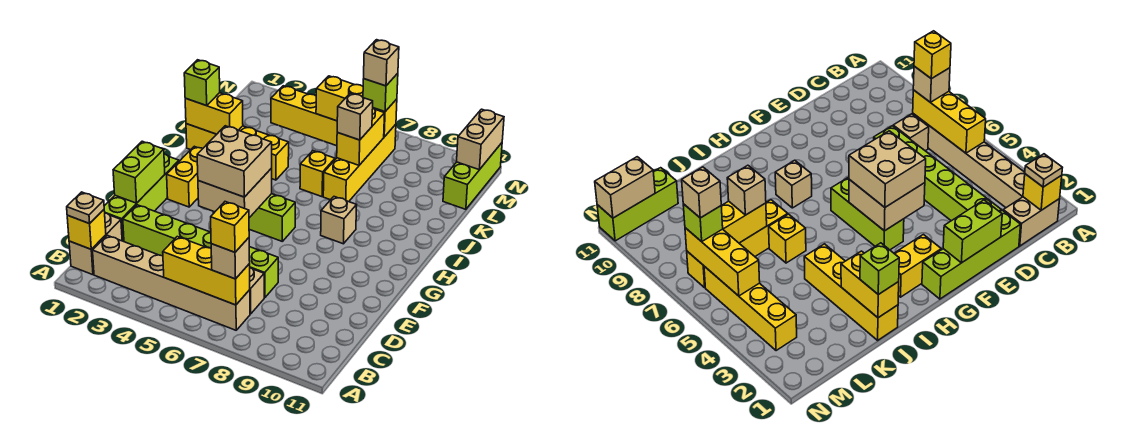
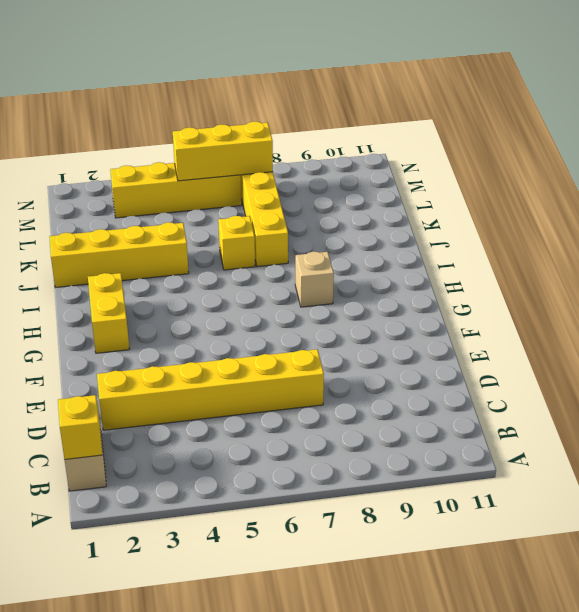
yellow brick D2:D7 level 1 -> lime brick D2:D7 level 1
none -> tan brick B2:B7 level 1
none -> tan brick C7 level 1
none -> lime brick D1:G1 level 1

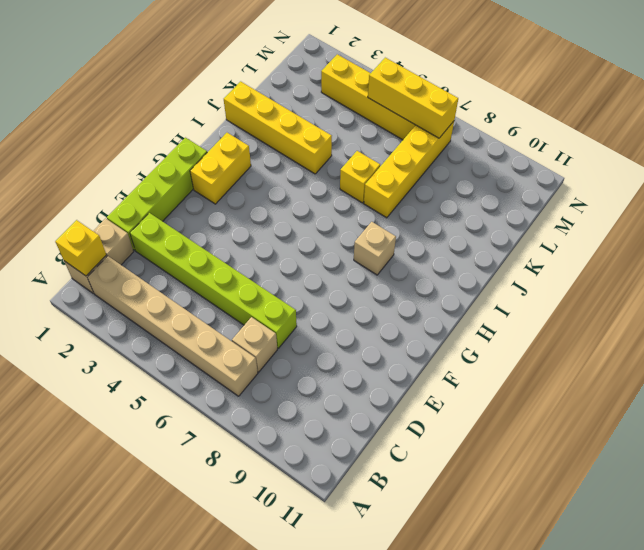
none -> lime brick G4:G6 level 1
none -> lime brick L11:N11 level 1
none -> yellow brick B5:B7 level 2

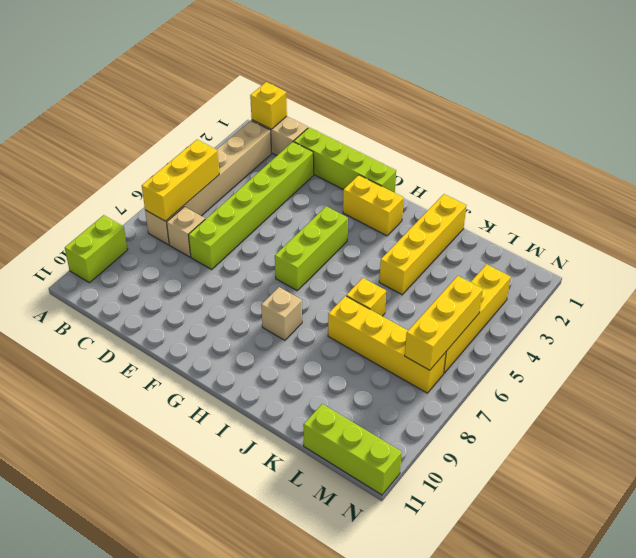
lime brick A9:A10 level 1 -> lime brick E1:F1 level 2
none -> tan brick F4:G5 level 2
none -> yellow brick J1:J2 level 2
none -> yellow brick K7:L7 level 2

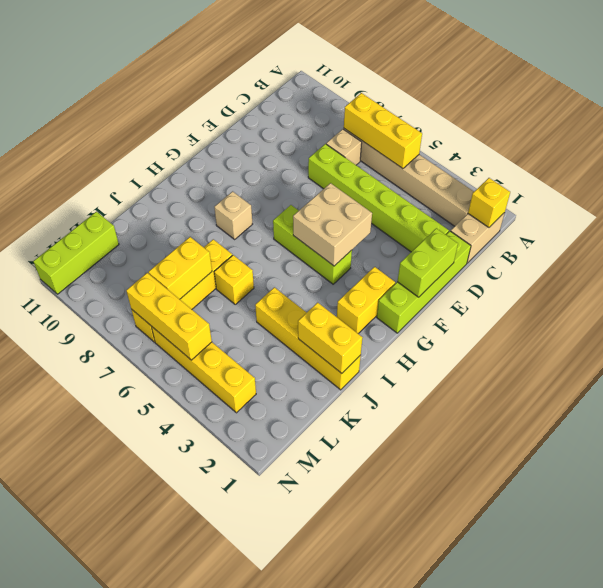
none -> tan brick M11:N11 level 2
none -> tan plate B1 level 3
none -> tan brick B7 level 3

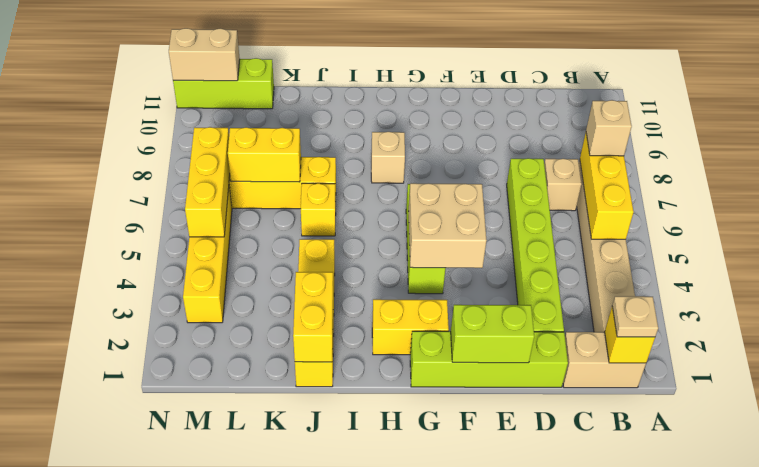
none -> tan brick F4:G5 level 3
none -> lime brick J1 level 3
none -> tan brick K7 level 3

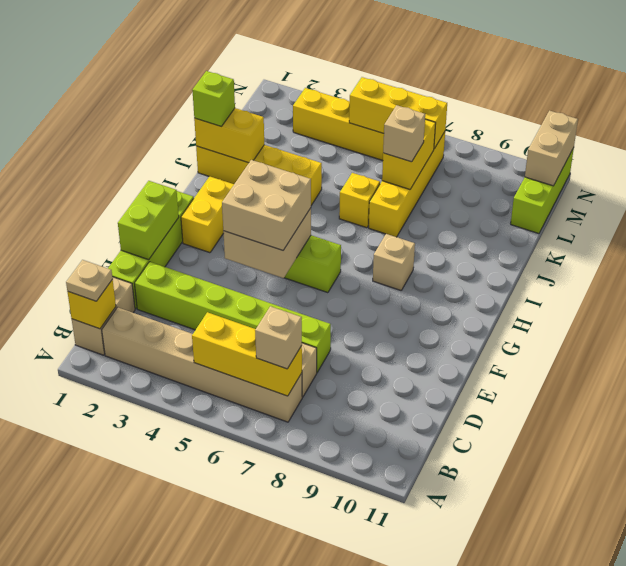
none -> lime brick M7 level 3
none -> yellow brick B7 level 4
none -> tan brick M7 level 4

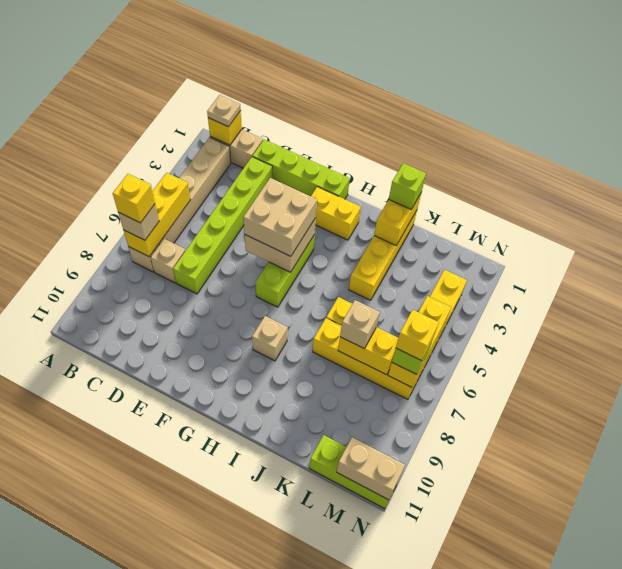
yellow brick M7 level 4 -> tan brick M7 level 4
none -> lime brick E1:F1 level 2

